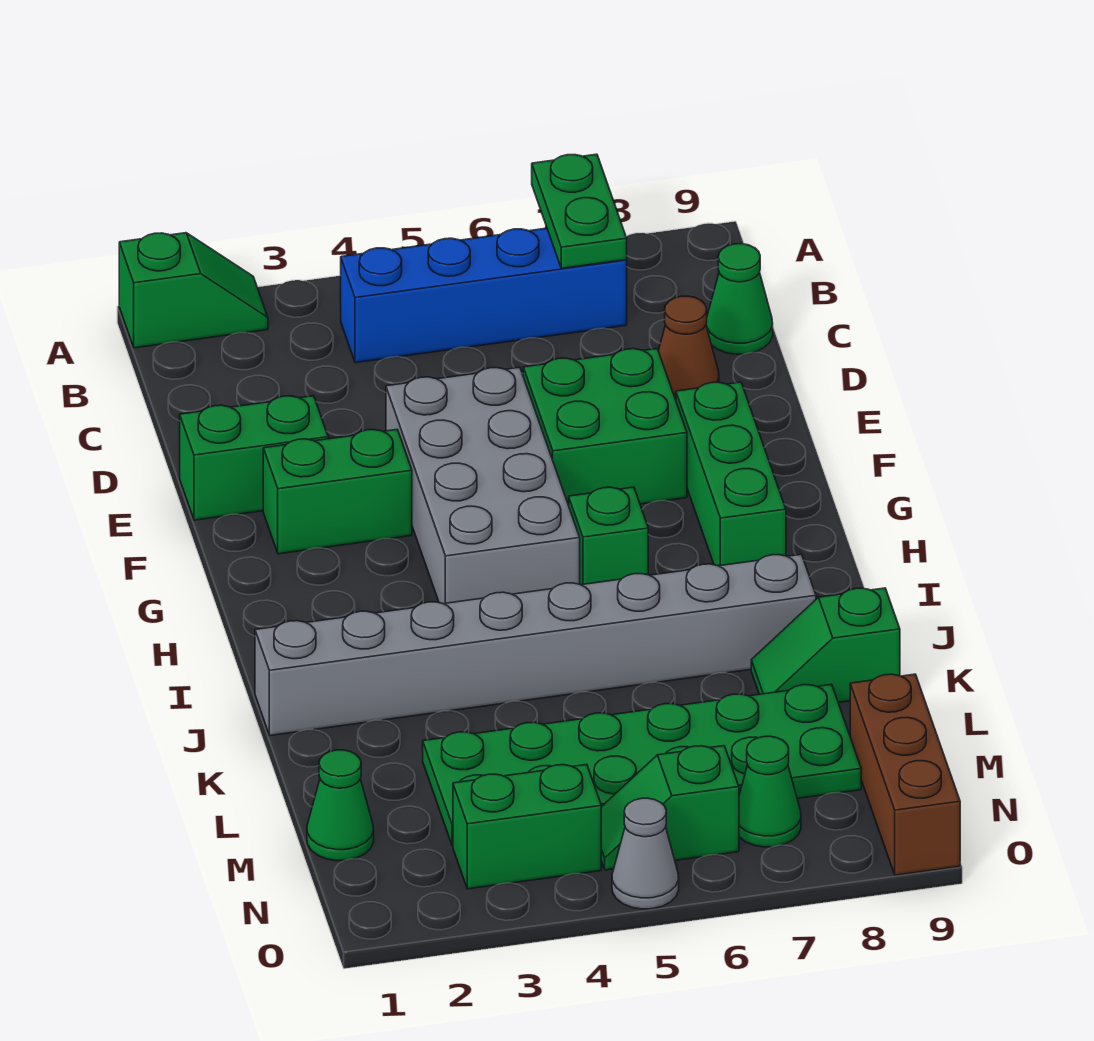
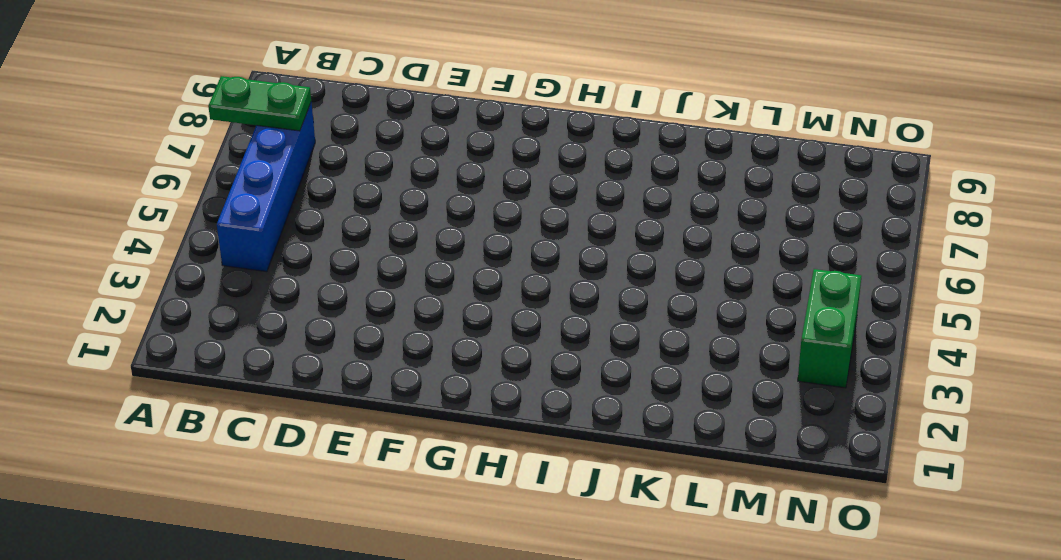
none -> green slope A1:A2 level 1 top 1
none -> green cone C9 level 1
none -> brown cone D8 level 1

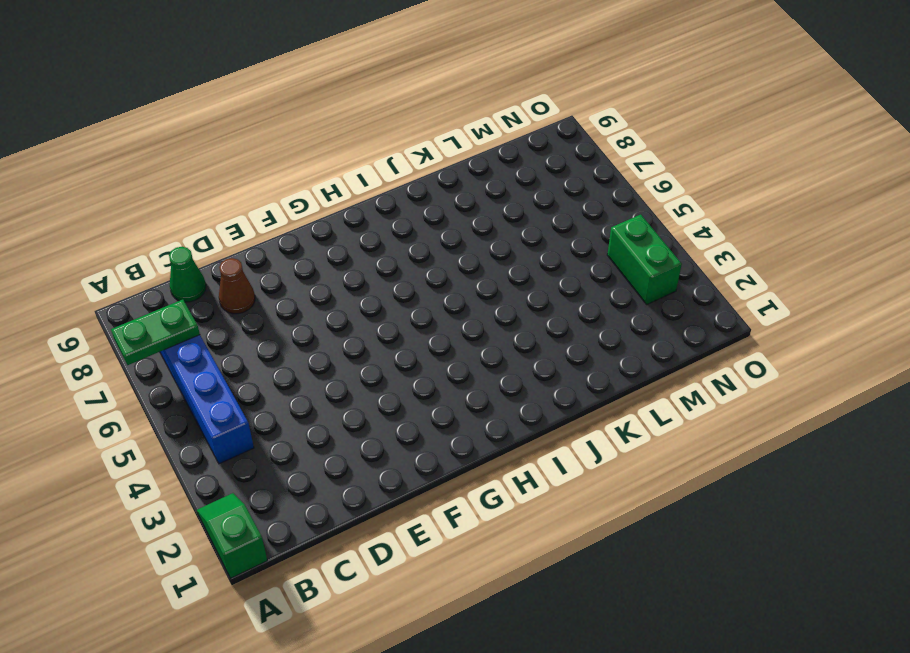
none -> green brick E1:E2 level 1
none -> grey brick E4:H5 level 1
none -> green brick E6:F7 level 1

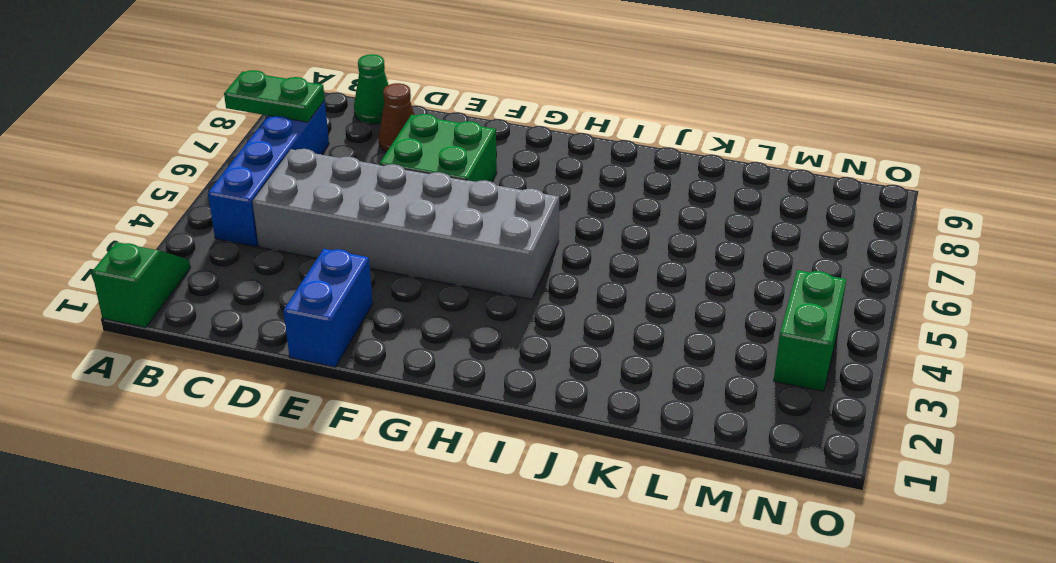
grey brick C4:H5 level 1 -> grey brick E4:H5 level 1
blue brick E1:E2 level 1 -> green brick E1:E2 level 1
none -> green brick F2:F3 level 1
none -> green brick F8:H8 level 1
none -> green brick H6 level 1

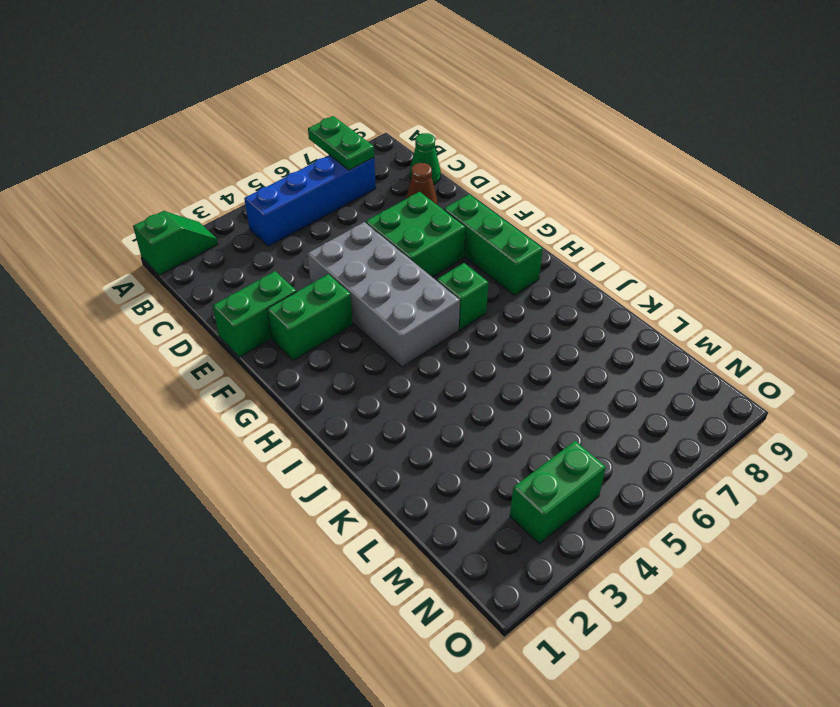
none -> grey brick J1:J8 level 1
none -> green slope K8:K9 level 1 top 9
none -> green plate L3:M8 level 1

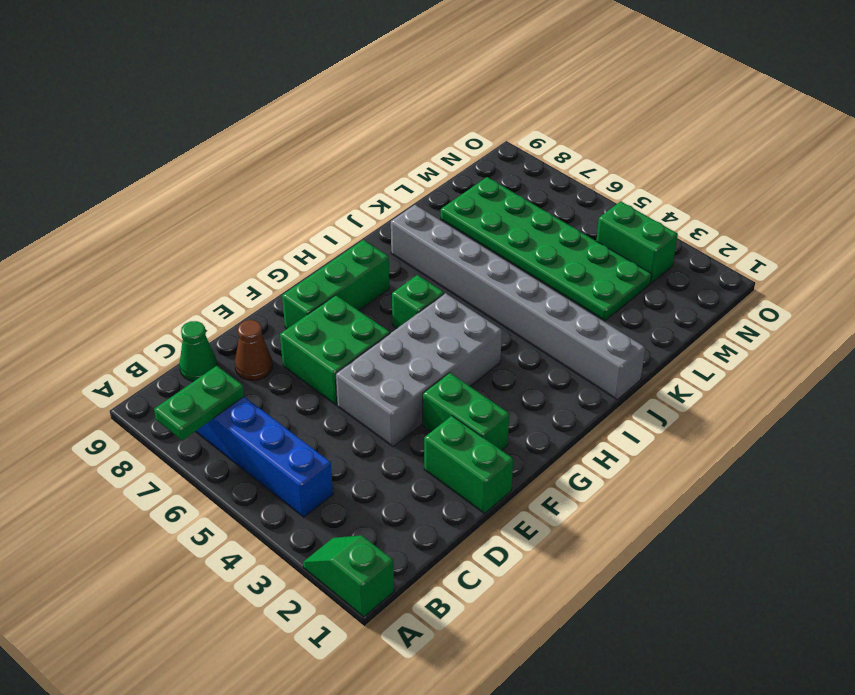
none -> green slope K8:K9 level 1 top 9
none -> green cone M1 level 1
none -> brown brick M9:O9 level 1

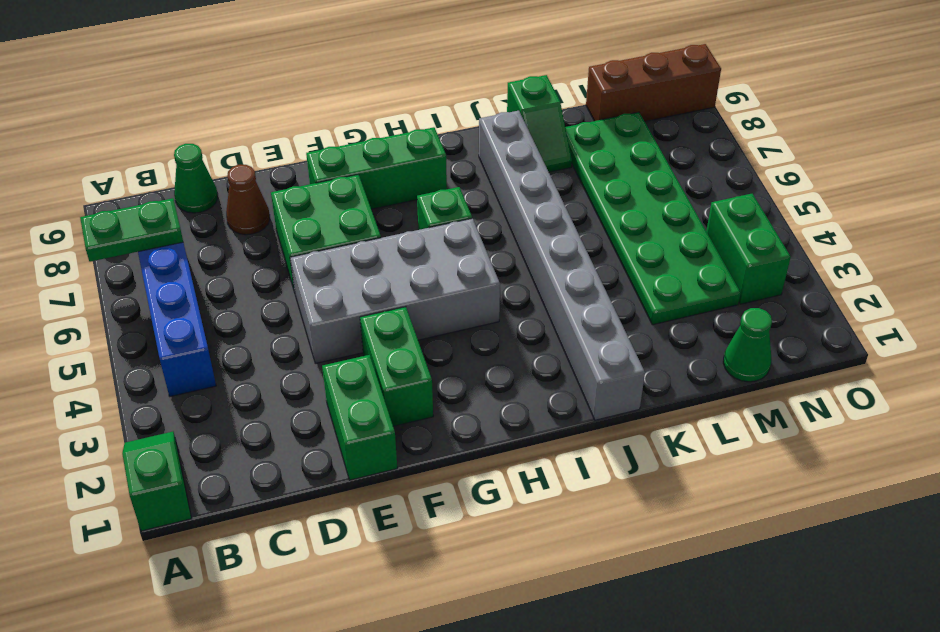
none -> green slope N5:N6 level 1 top 6
none -> green cone N7 level 1
none -> grey cone O5 level 1

